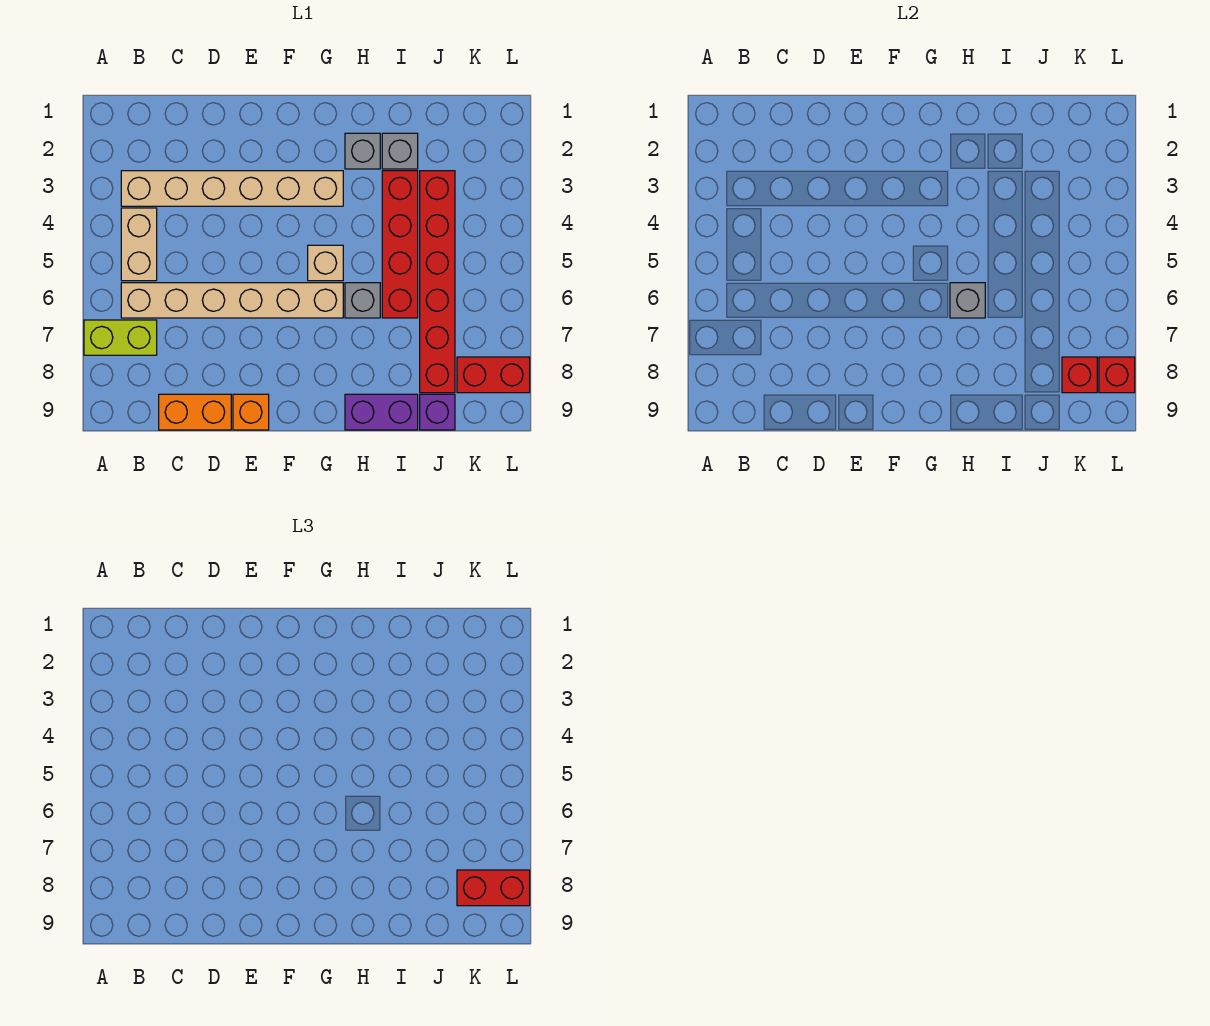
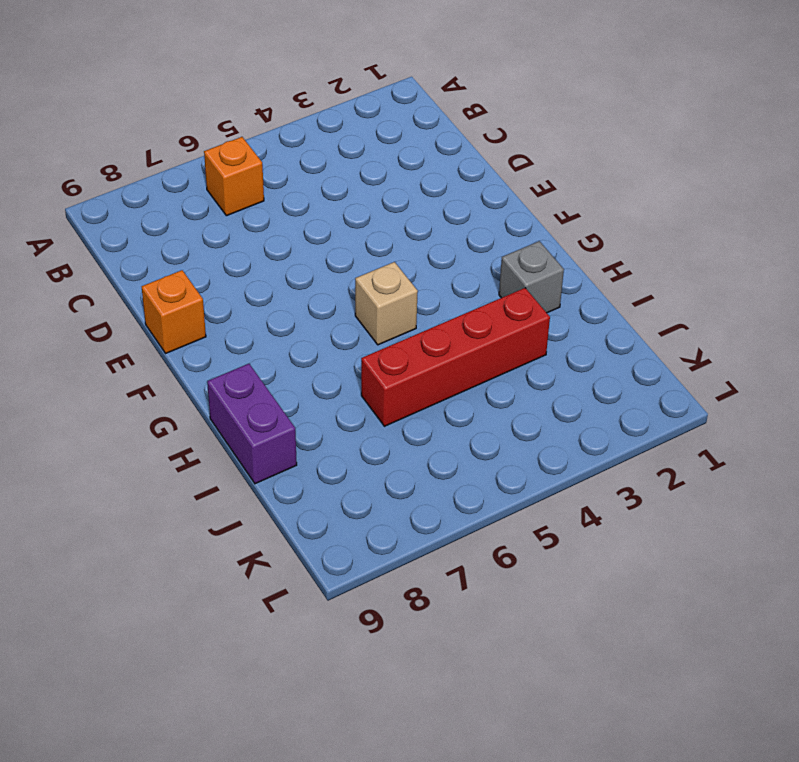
orange brick B6 level 1 -> tan brick B6:G6 level 1
none -> lime brick A7:B7 level 1
none -> tan brick B3:G3 level 1
none -> tan brick B4:B5 level 1

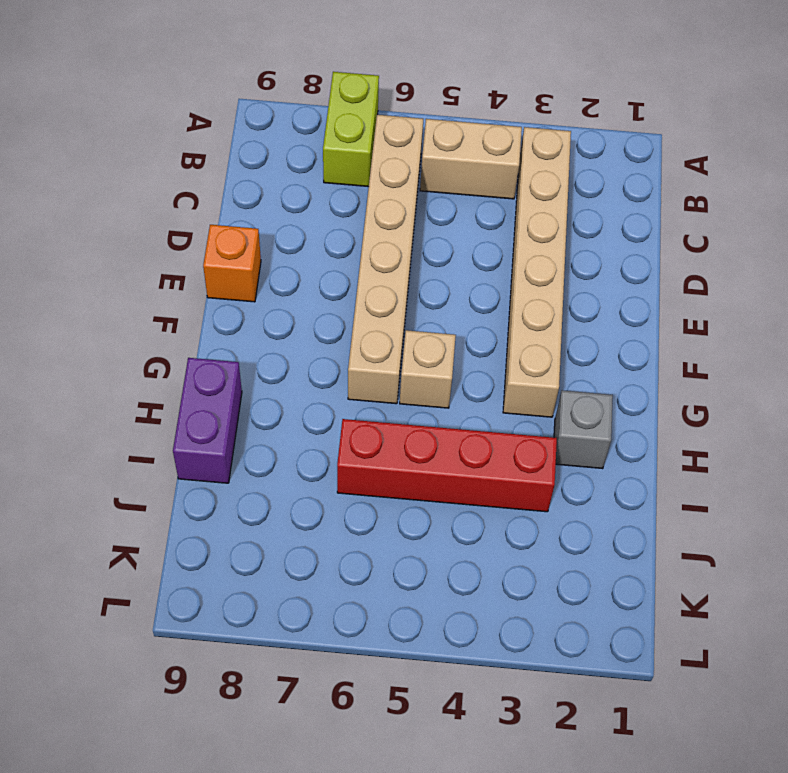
none -> orange brick C9:D9 level 1
none -> grey brick H6 level 1
none -> grey brick I2 level 1

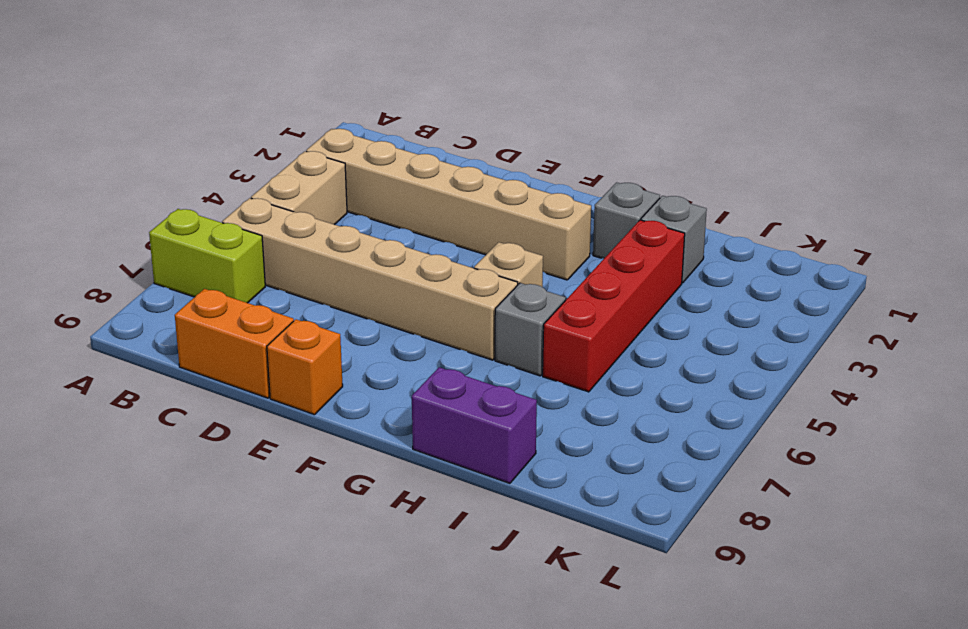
none -> red brick J3:J8 level 1
none -> purple brick J9 level 1
none -> red brick K8:L8 level 1

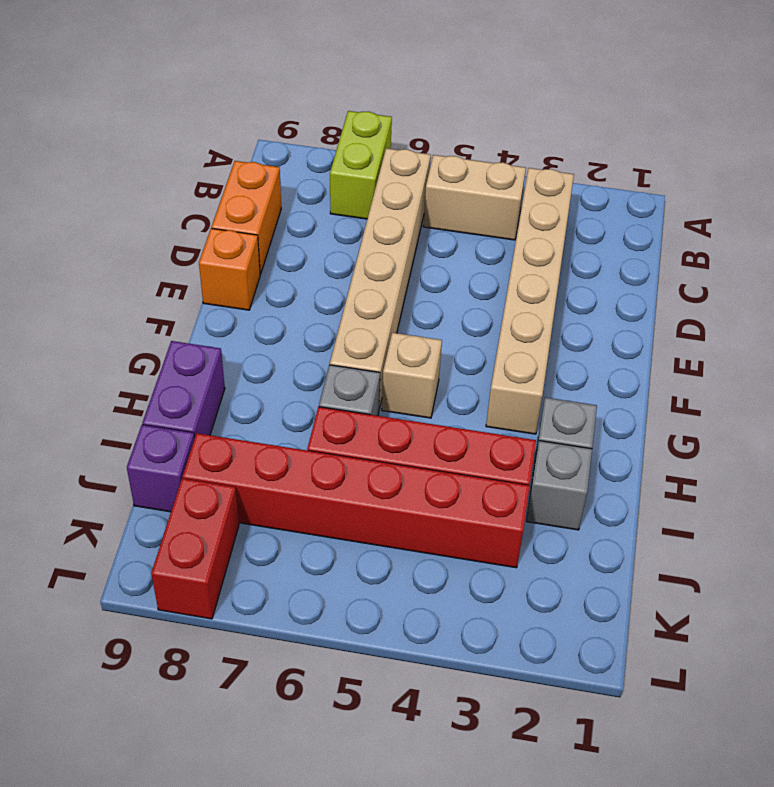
none -> grey brick H6 level 2
none -> red brick K8 level 2
none -> red brick L8 level 2

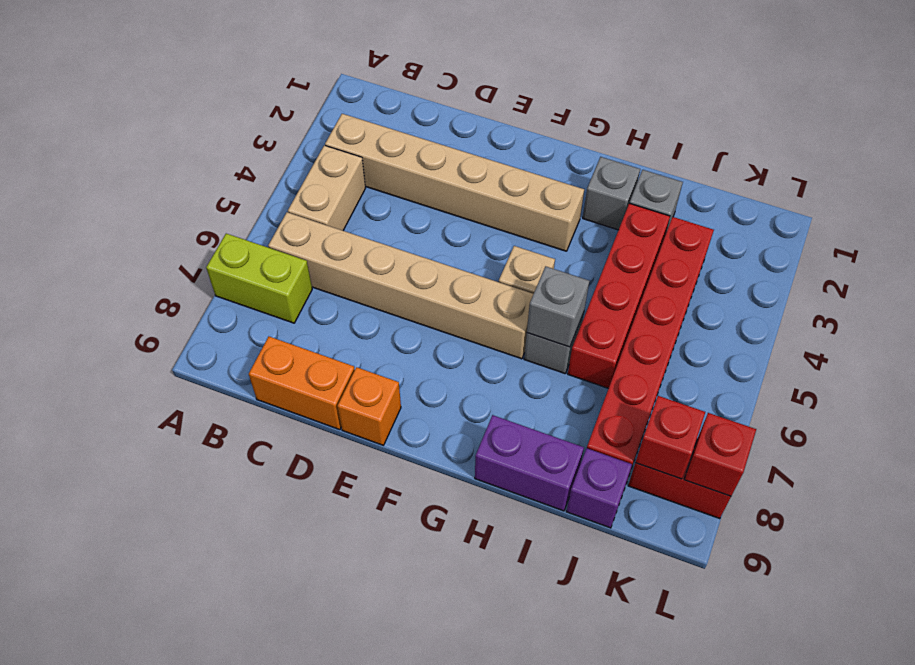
none -> red brick K8:L8 level 3

